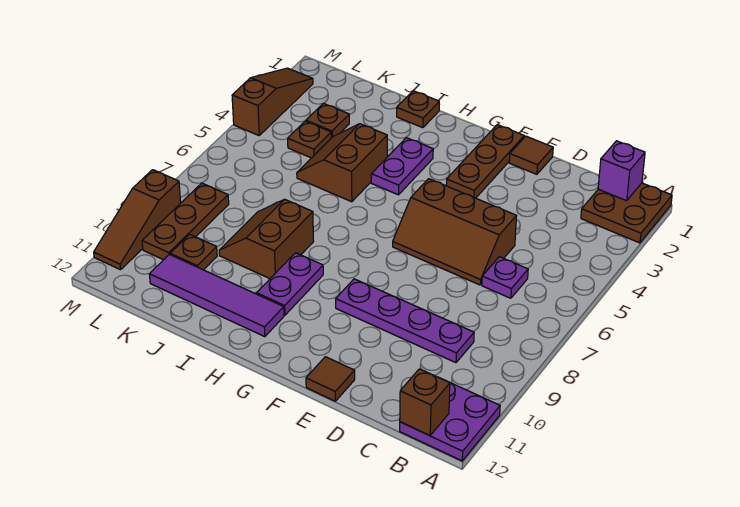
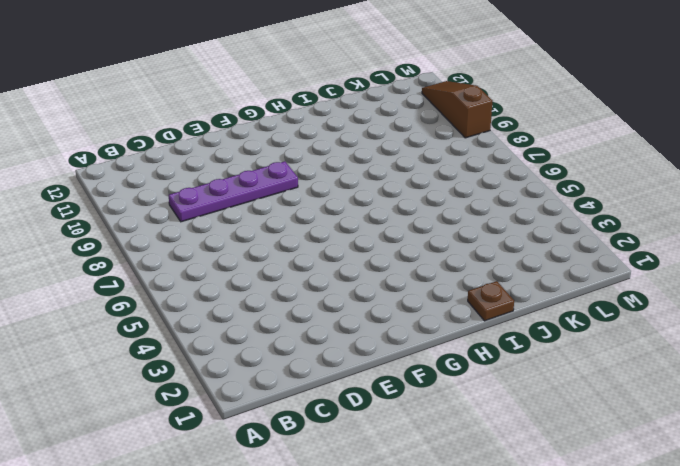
none -> brown plate A1:B2 level 1
none -> purple plate A11:B12 level 1
none -> purple plate C6 level 1

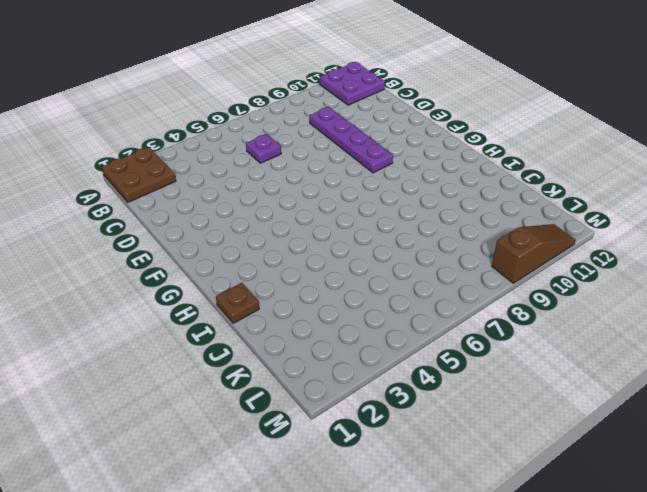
none -> brown slope D5:F6 level 1 top 5
none -> brown tile E1 level 1
none -> brown tile E12 level 1

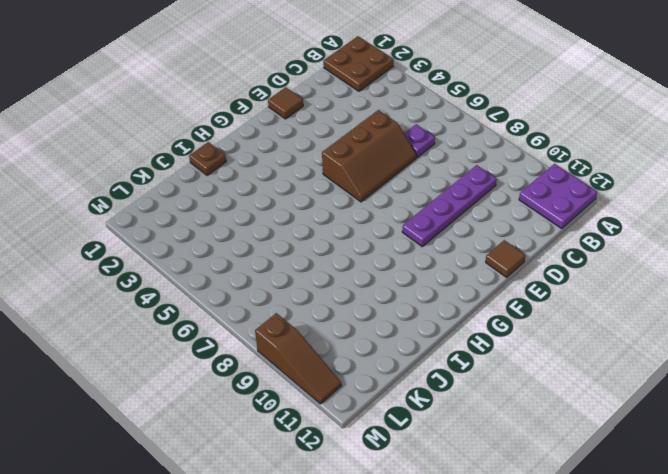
none -> brown plate F1:F3 level 1
none -> purple plate H3:H4 level 1
none -> purple plate H9:H10 level 1

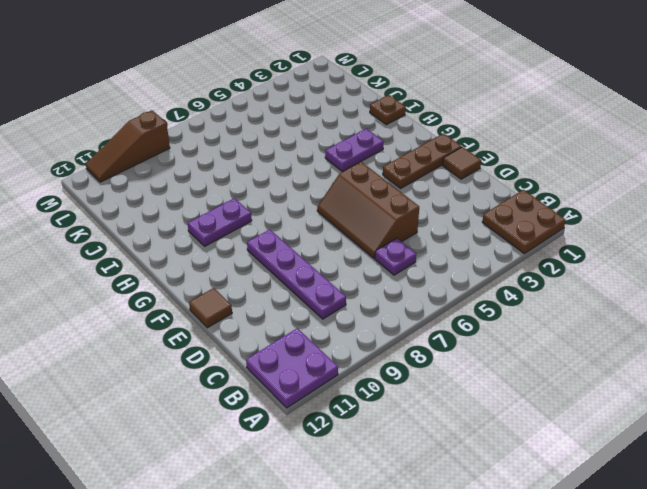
none -> purple tile H11:K11 level 1
none -> brown slope I4:J5 level 1 top I
none -> brown slope I8:J9 level 1 top I

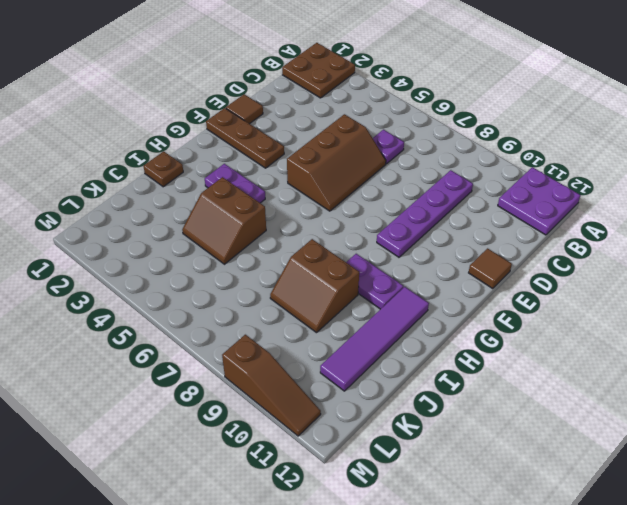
none -> brown plate K3 level 1
none -> brown plate K4 level 1
none -> brown plate K10 level 1

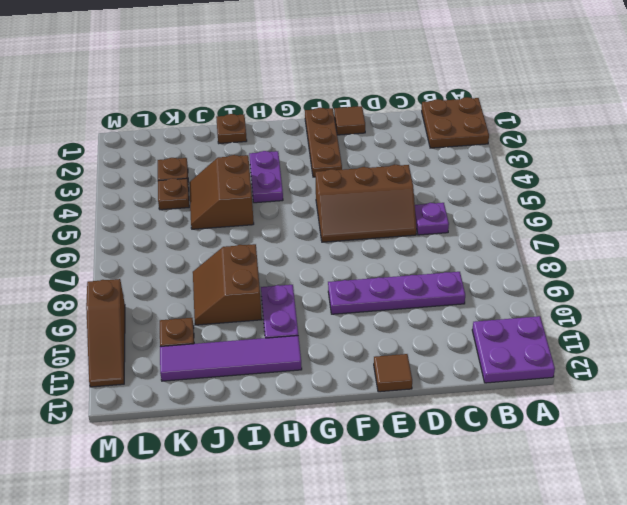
none -> brown plate L8:L10 level 1
none -> brown slope M2:M4 level 1 top 4
none -> purple brick B1 level 2

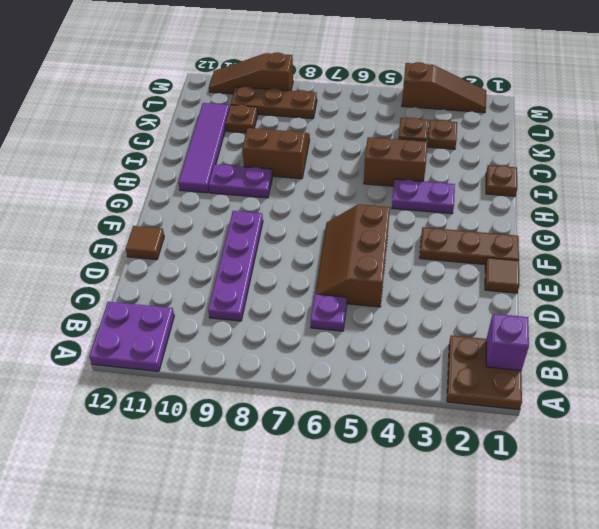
none -> brown brick B12 level 2

